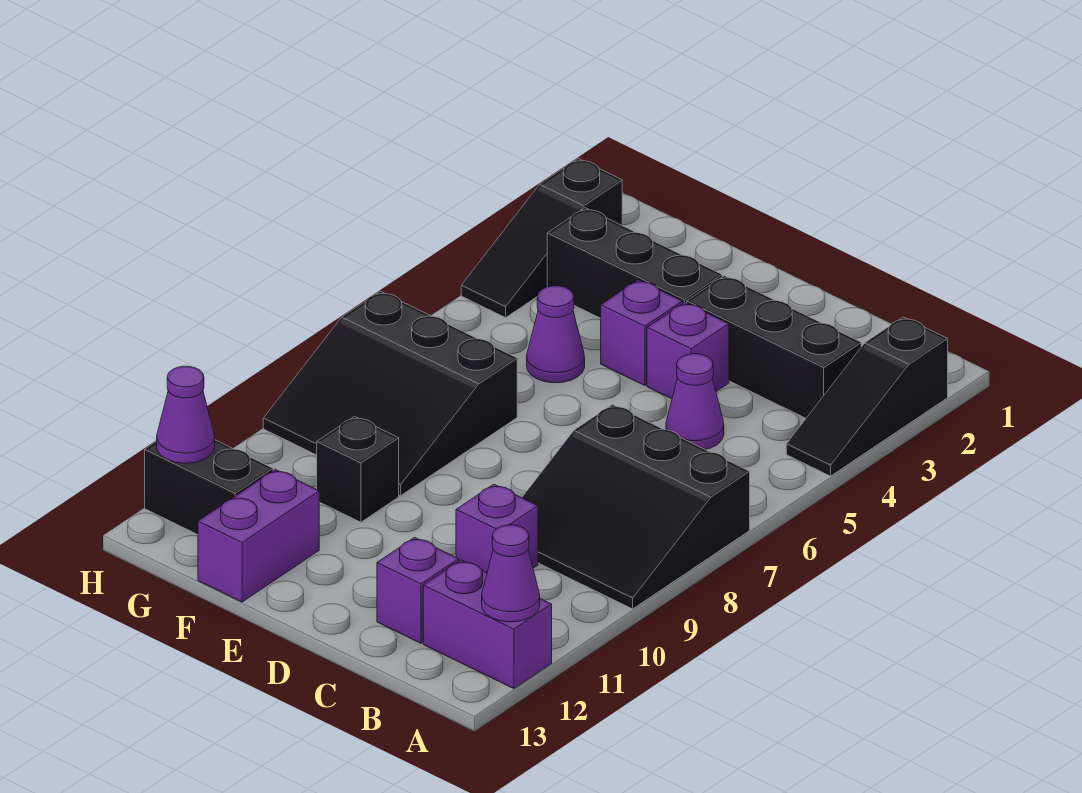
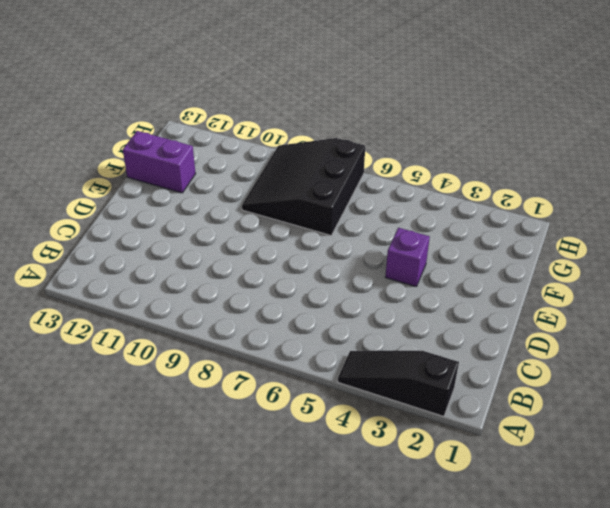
none -> black slope A7:C9 level 1 top 7
none -> purple brick A12:B12 level 1
none -> black brick B3:D3 level 1

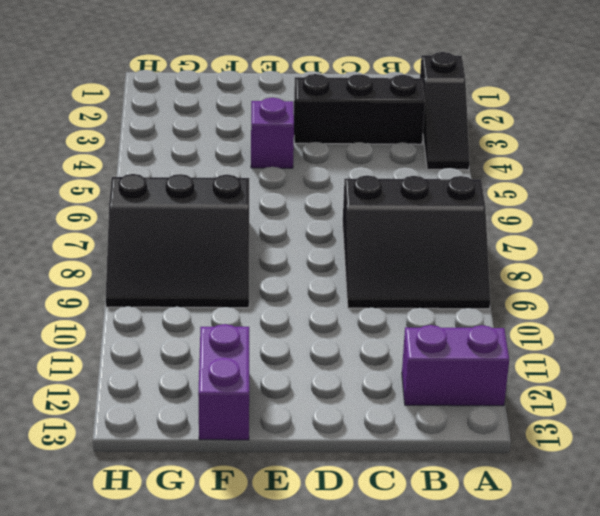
none -> purple cone C5 level 1
none -> purple brick C10 level 1
none -> purple brick C12 level 1

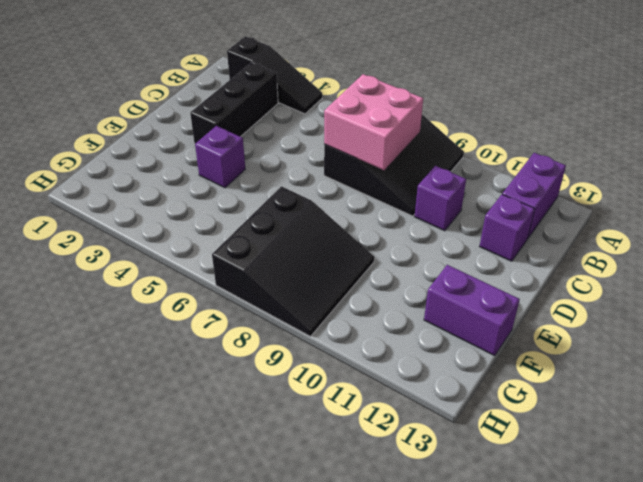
pink brick B7:C8 level 2 -> none
none -> purple cone C5 level 1
none -> purple brick D4 level 1
none -> black brick E3:G3 level 1

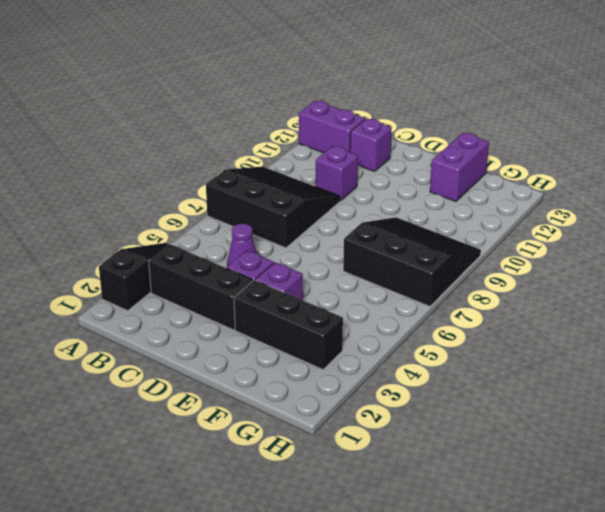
none -> purple cone F5 level 1
none -> black brick F10 level 1
none -> black brick G12:H12 level 1

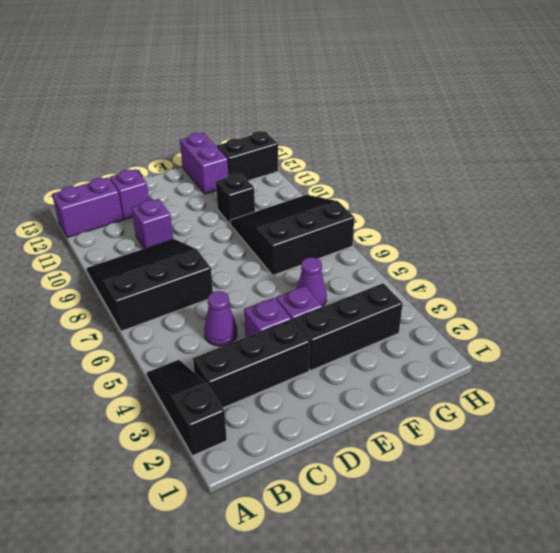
none -> black slope H2:H4 level 1 top 2
none -> purple cone A12 level 2
none -> purple cone H12 level 2

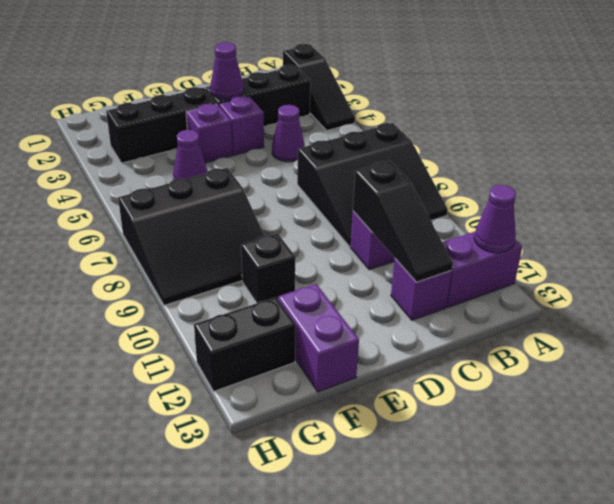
black slope C10:C12 level 2 top 10 -> black slope H2:H4 level 1 top 2
purple cone D3 level 2 -> purple cone H12 level 2

